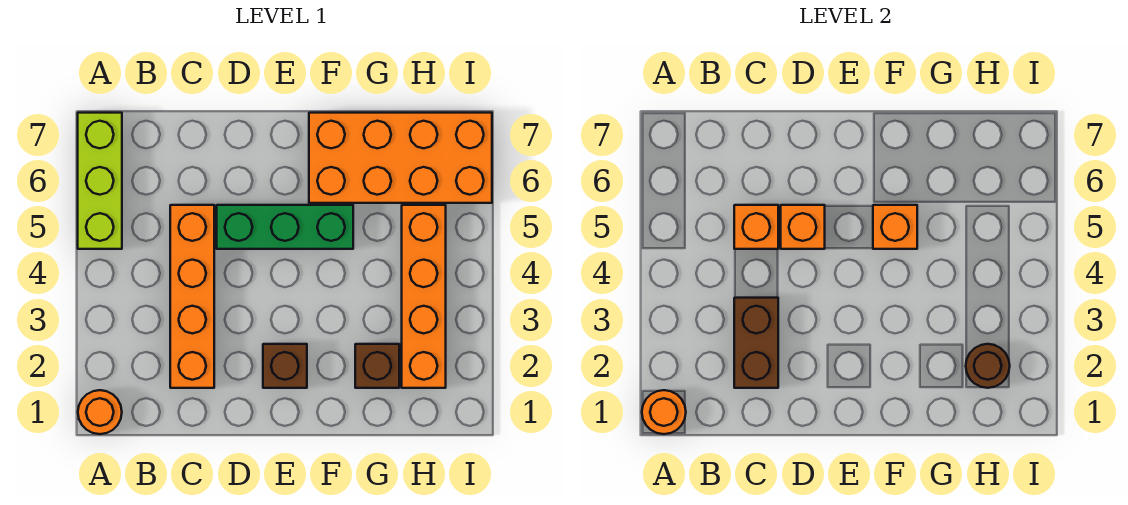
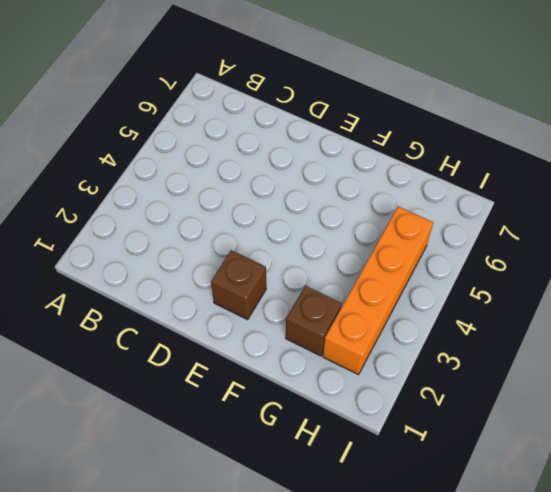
none -> orange round brick A1 level 1
none -> lime brick A5:A7 level 1
none -> orange brick C2:C5 level 1

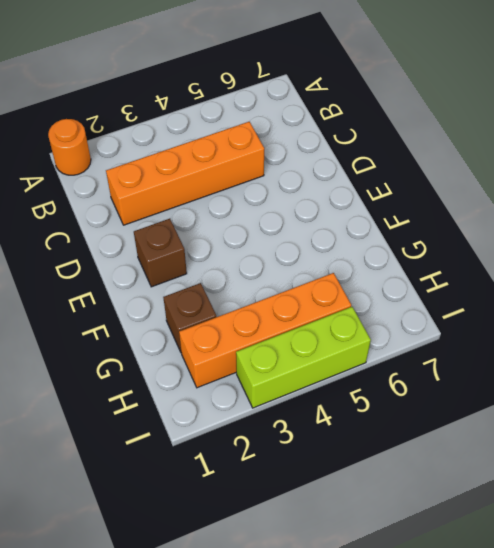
lime brick I3:I5 level 1 -> lime brick A5:A7 level 1
none -> green brick D5:F5 level 1
none -> orange brick F6:I7 level 1
none -> orange round brick A1 level 2

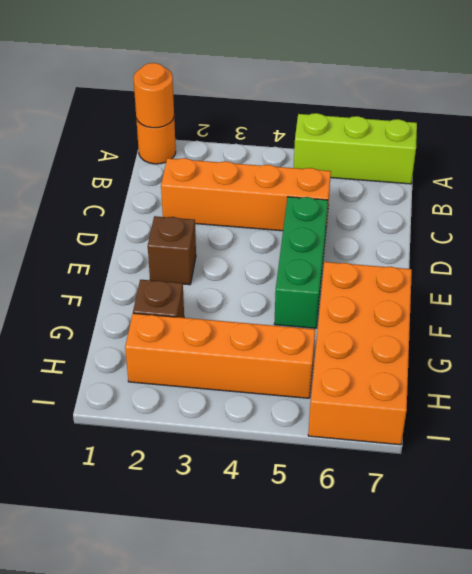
none -> brown brick C2:C3 level 2
none -> orange brick C5 level 2
none -> orange brick D5 level 2

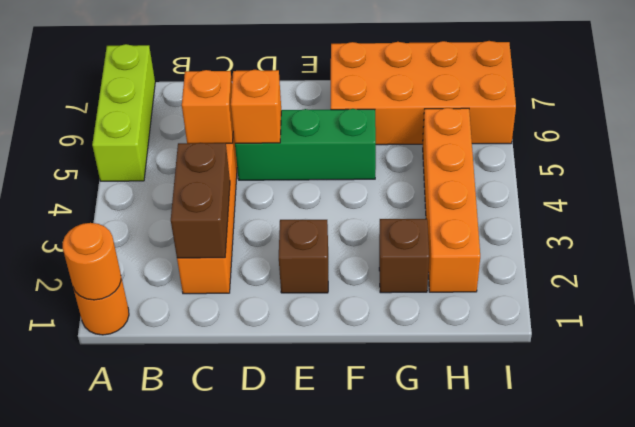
none -> orange brick F5 level 2
none -> brown round brick H2 level 2

